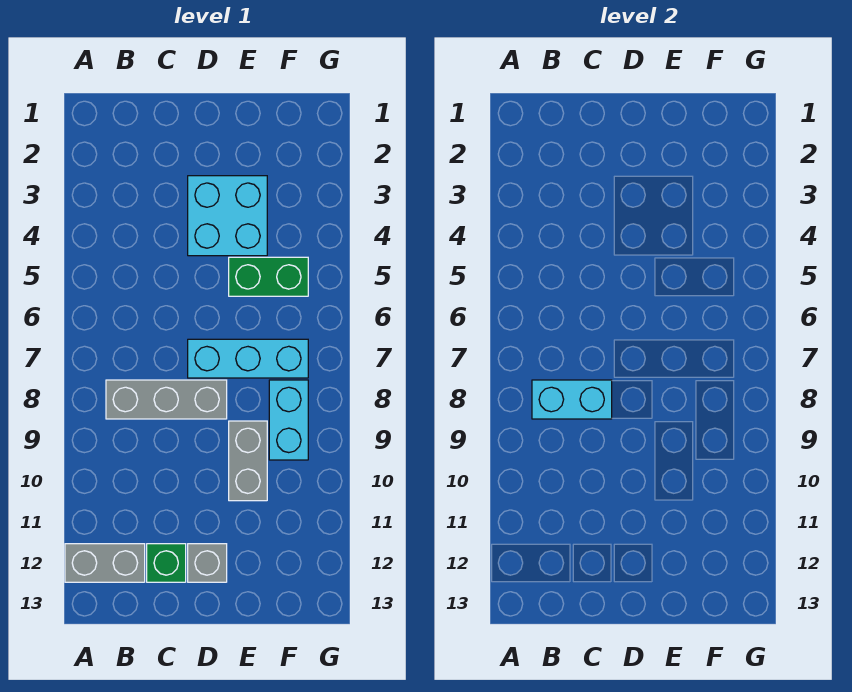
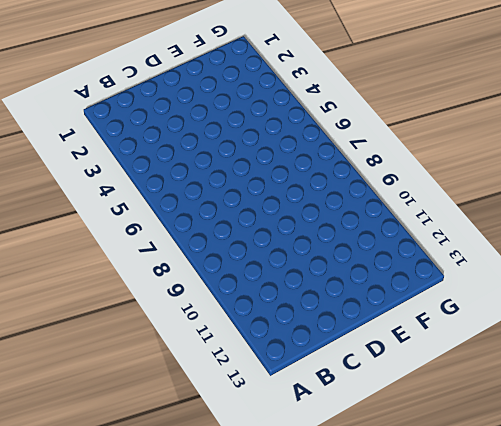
none -> grey brick A12:B12 level 1
none -> grey brick B8:D8 level 1

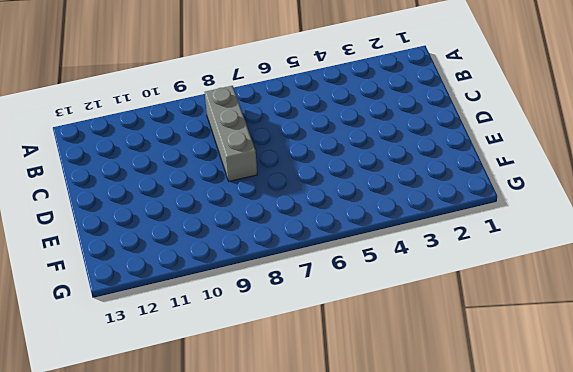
none -> grey brick A12:B12 level 1
none -> green brick C12 level 1

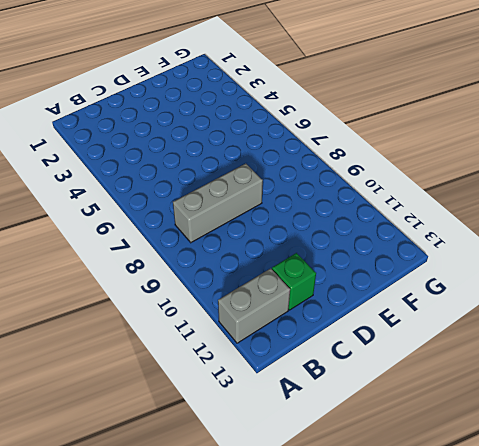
none -> cyan brick D3:E4 level 1
none -> cyan brick D7:F7 level 1

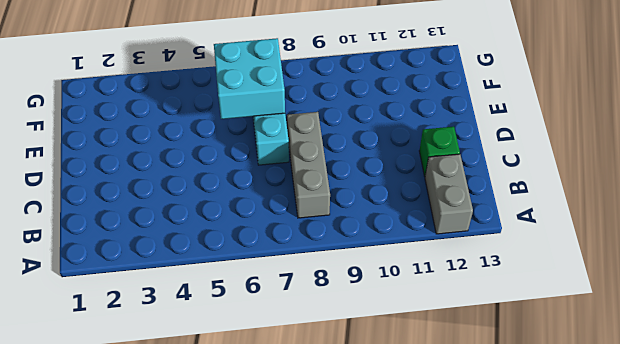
cyan brick E6:F7 level 2 -> cyan brick D3:E4 level 1
none -> grey brick D12 level 1
none -> green brick E5:F5 level 1

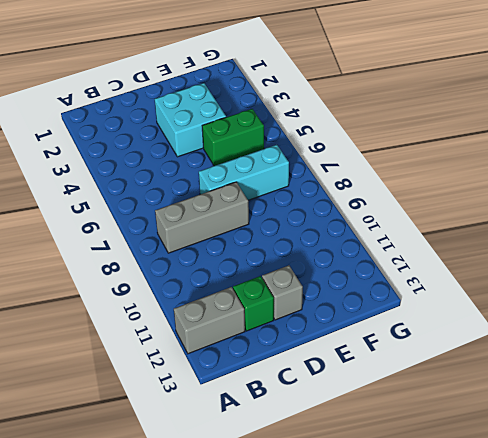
none -> grey brick E9:E10 level 1
none -> cyan brick F8:F9 level 1

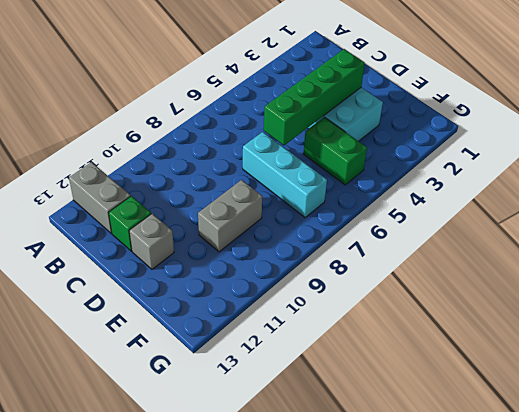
green brick D3:D6 level 2 -> none
none -> grey brick B8:D8 level 1
none -> cyan brick F8:F9 level 1

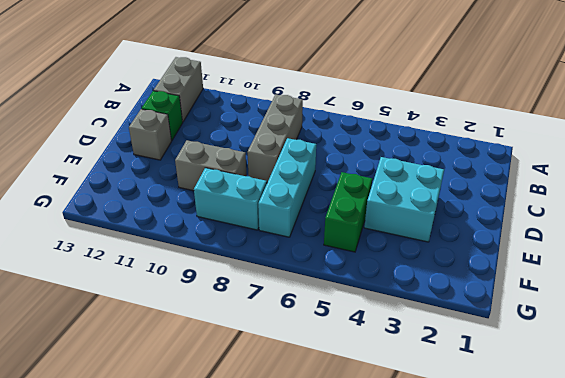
none -> cyan brick B8:C8 level 2

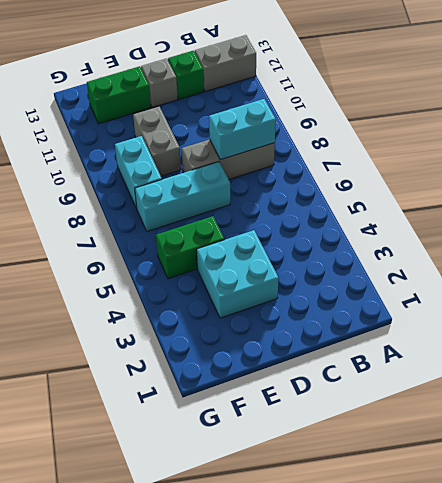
green brick E12:F12 level 1 -> none

